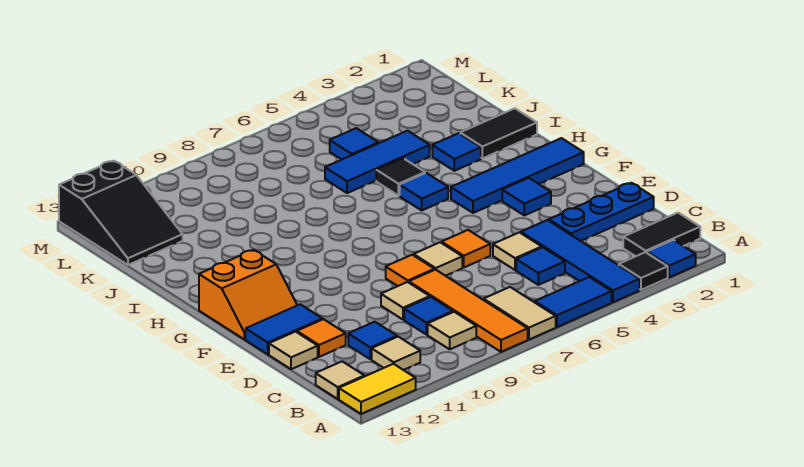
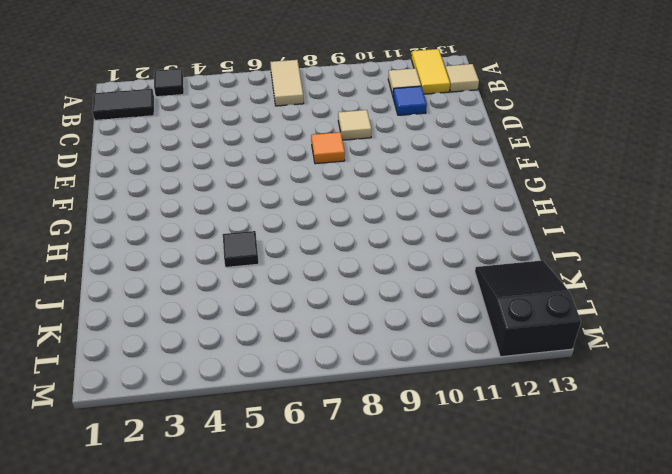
yellow tile A12:B12 level 1 -> yellow tile A12:A13 level 1
none -> blue tile A2 level 1
none -> blue tile A4:D4 level 1
none -> blue tile A5:A6 level 1
none -> orange tile A8:D8 level 1

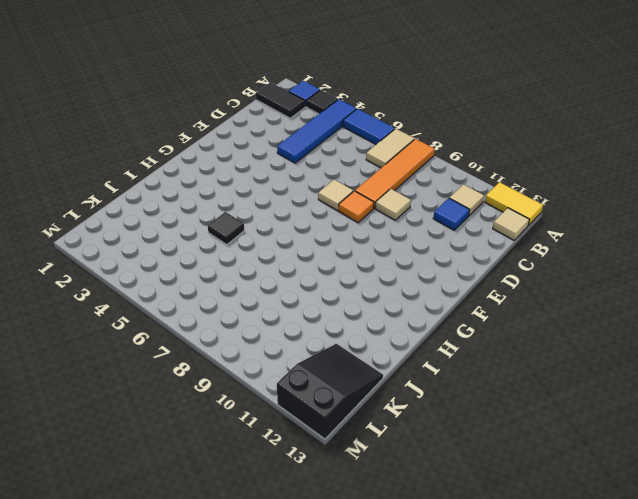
none -> tan tile B9 level 1
none -> blue tile C5 level 1
none -> blue tile C9 level 1
none -> blue plate D1:D3 level 1

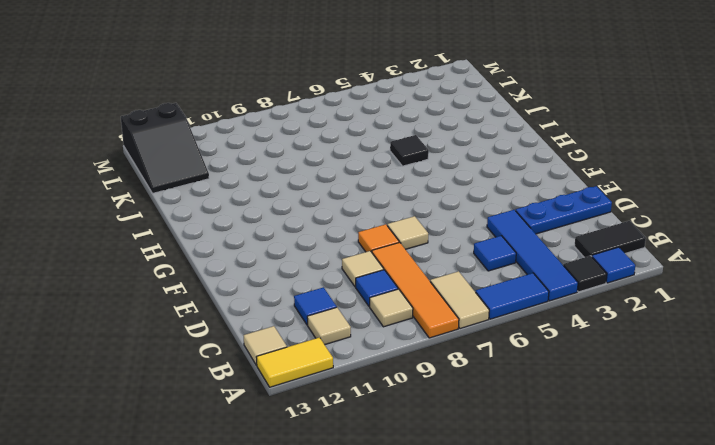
none -> tan tile D5 level 1
none -> orange tile D12 level 1
none -> tan tile D13 level 1
none -> orange tile E6 level 1

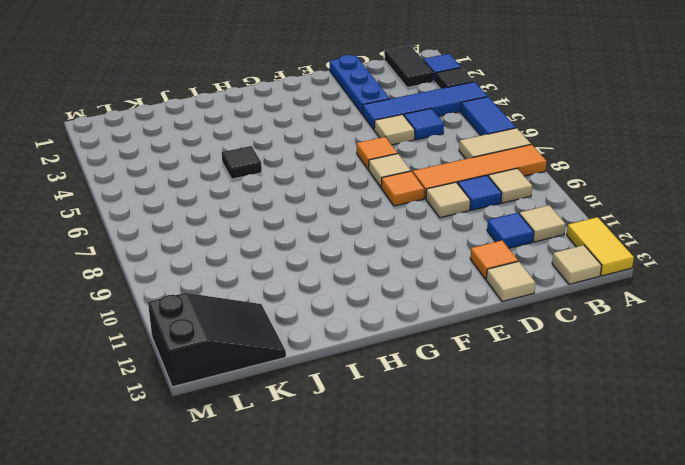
none -> blue tile E12:E13 level 1
none -> blue tile F3 level 1
none -> orange slope F12:G13 level 1 top G
none -> blue tile G1:G4 level 1

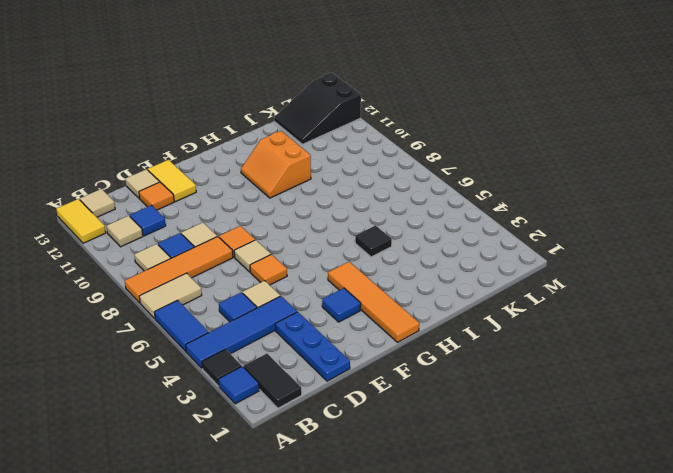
yellow tile E12:E13 level 1 -> blue tile E12:E13 level 1
orange tile G1:G4 level 1 -> blue tile G1:G4 level 1
orange slope H10:I11 level 1 top I -> orange slope F12:G13 level 1 top G
none -> blue tile H5 level 1
none -> black tile I1:I2 level 1
none -> blue tile I3 level 1
none -> blue tile J4:J6 level 1

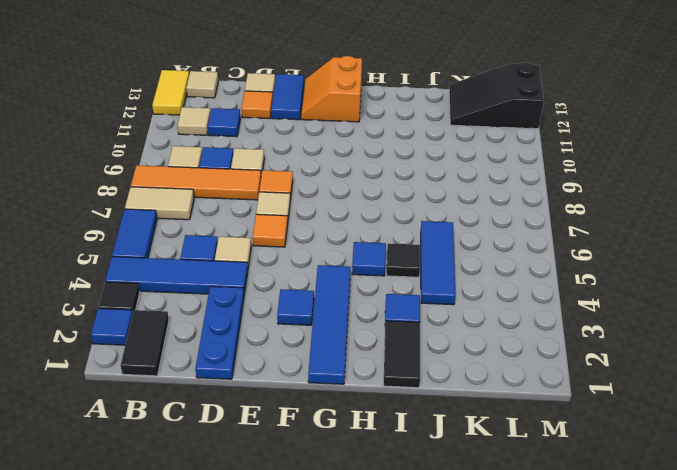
none -> blue tile K5 level 1

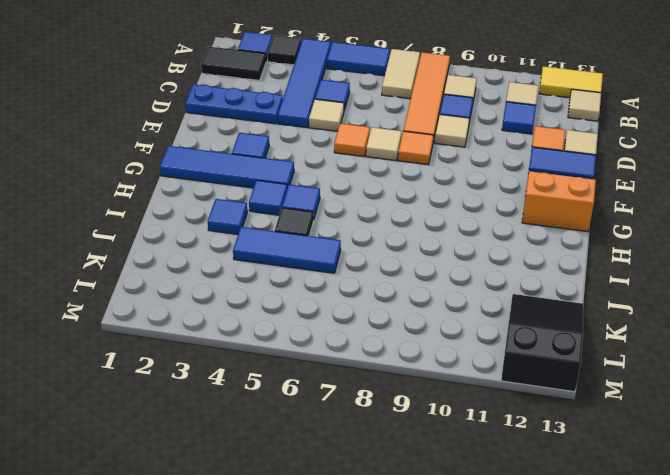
blue tile H4 level 1 -> blue tile K5 level 1
none -> black tile I1:I2 level 1

